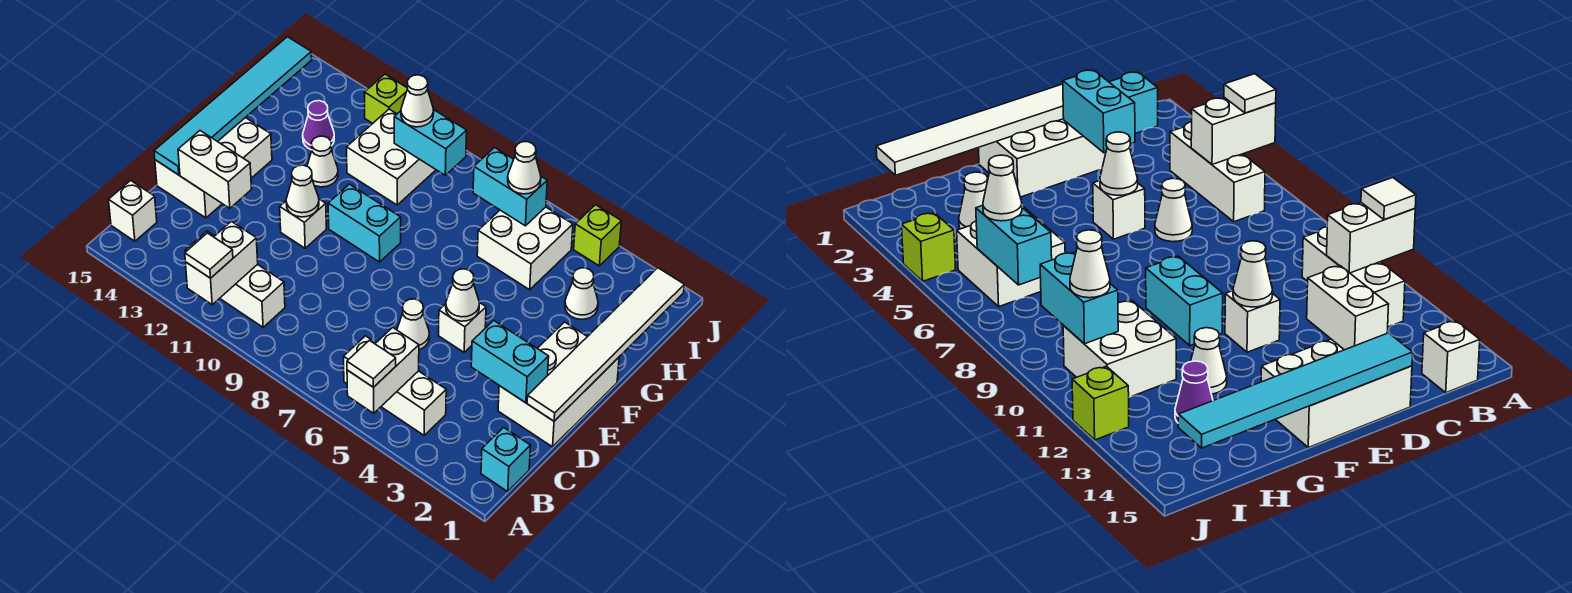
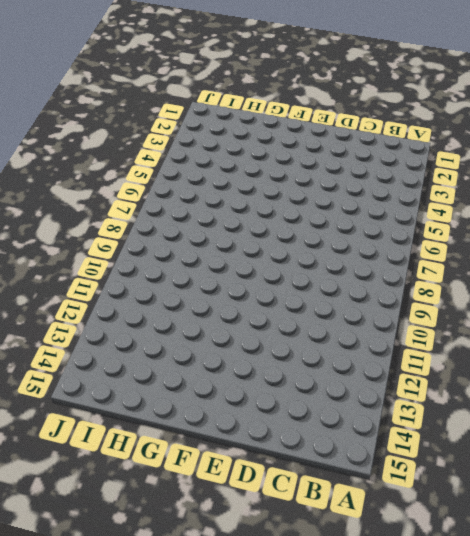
none -> cyan brick B1 level 1
none -> white brick B4:B6 level 1
none -> white brick B10:B12 level 1
none -> white brick B15 level 1

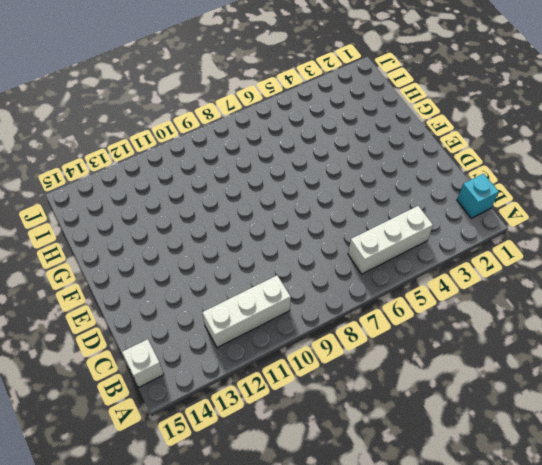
none -> white brick D1:F2 level 1
none -> white cone D6 level 1
none -> white brick D14:F15 level 1
none -> white brick E5 level 1

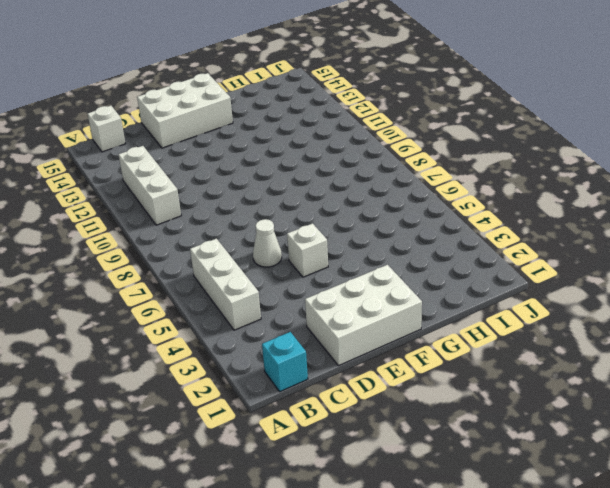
none -> white brick E11 level 1
none -> cyan brick F9:F10 level 1
none -> white cone G12 level 1
none -> white cone H3 level 1

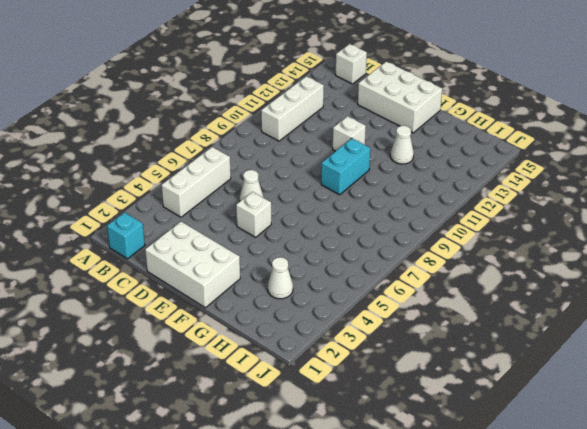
none -> white brick H5:I6 level 1
none -> white brick H10:I11 level 1
none -> purple cone H13 level 1
none -> lime brick J4 level 1

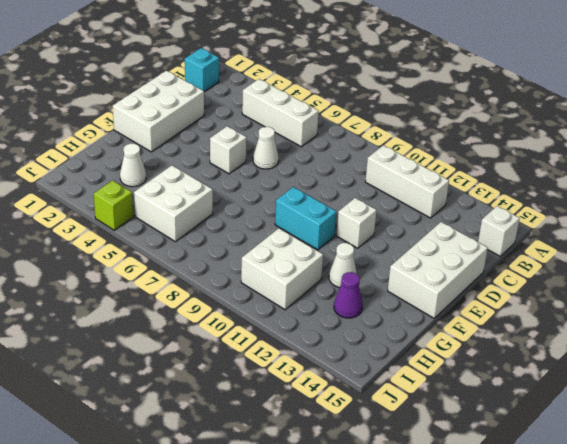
none -> lime brick J12 level 1
none -> white brick A5:B5 level 2
none -> white brick A11:B11 level 2
none -> white tile D1:I1 level 2

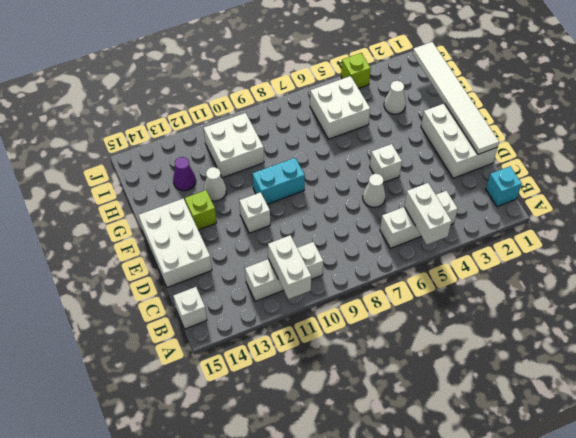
lime brick F13 level 1 -> lime brick J12 level 1
none -> cyan brick D2:D3 level 2
none -> white brick D13:D14 level 2
none -> cyan tile D15:I15 level 2
none -> white cone E5 level 2

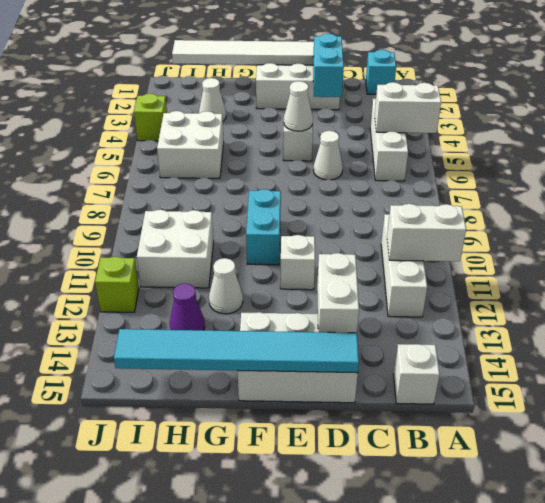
none -> white cone E11 level 2
none -> cyan brick I6:I7 level 2
none -> cyan brick I9:I10 level 2
none -> white tile A5 level 3

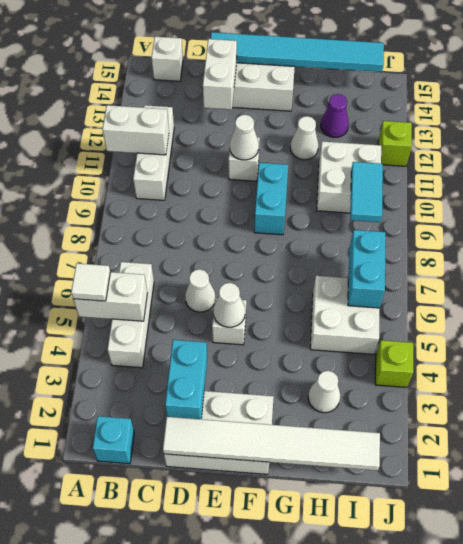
cyan tile I9:I10 level 2 -> cyan brick I9:I10 level 2
none -> white tile A11 level 3
none -> white cone I6 level 3
none -> white cone I10 level 3

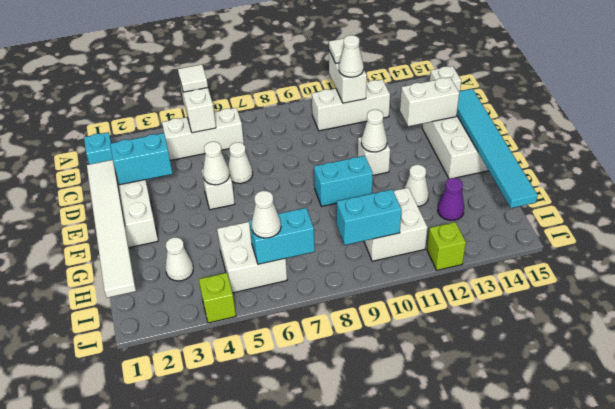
white cone B11 level 3 -> white cone I10 level 3

